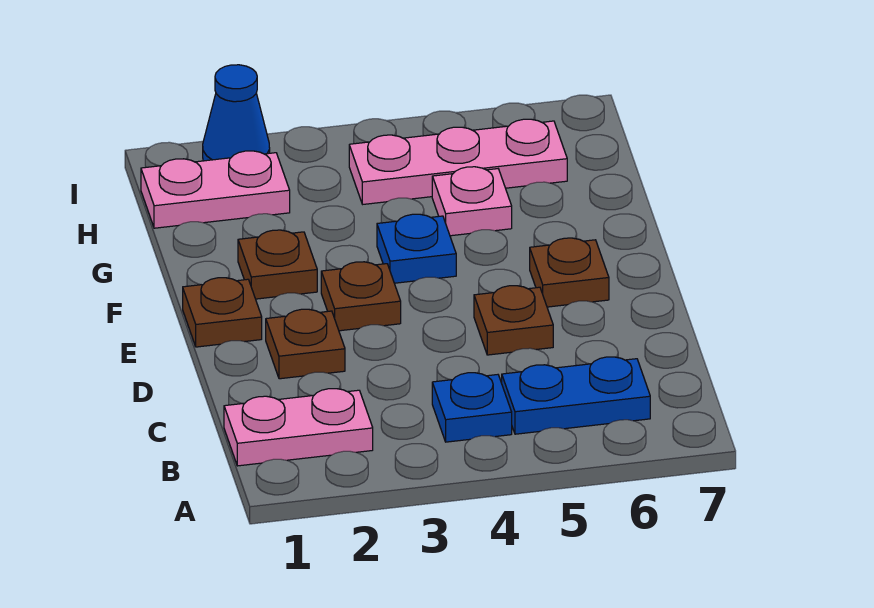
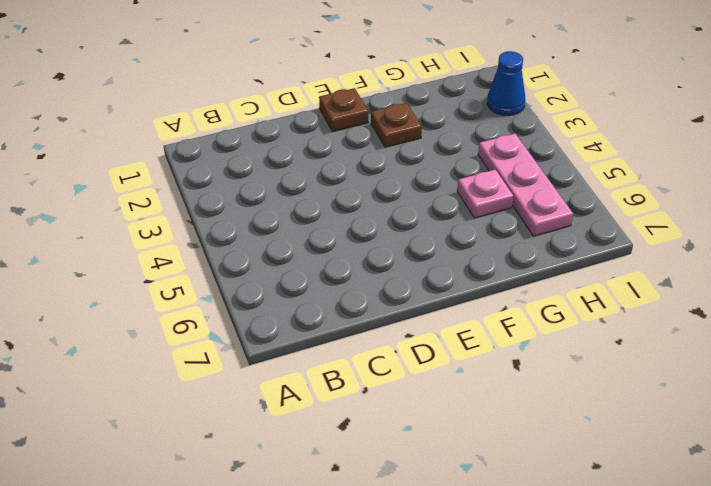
none -> pink plate B1:B2 level 1
none -> blue plate B4 level 1
none -> blue plate B5:B6 level 1

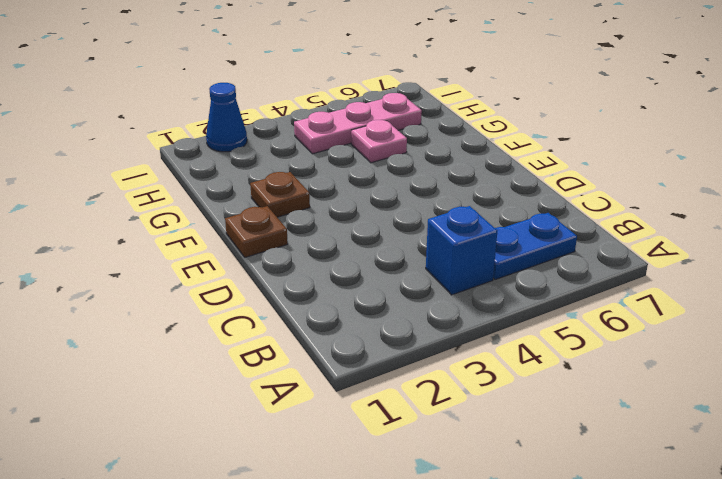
blue brick B4 level 1 -> blue plate B4 level 1
none -> pink plate B1:B2 level 1
none -> brown plate D2 level 1
none -> brown plate D5 level 1

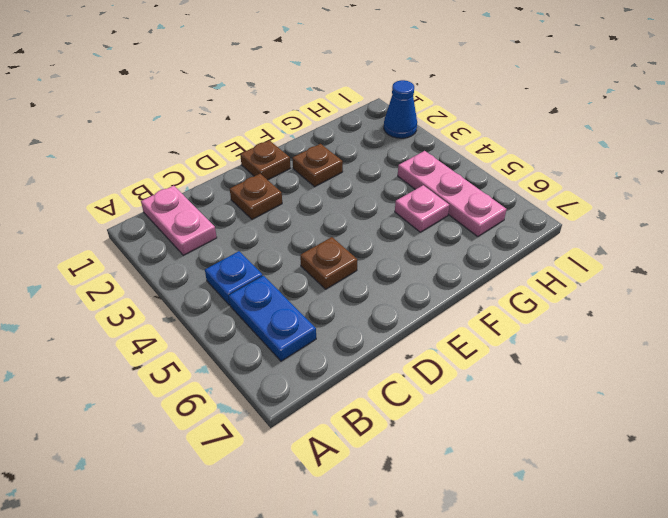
none -> brown plate E3 level 1
none -> brown plate E6 level 1
none -> blue plate F4 level 1

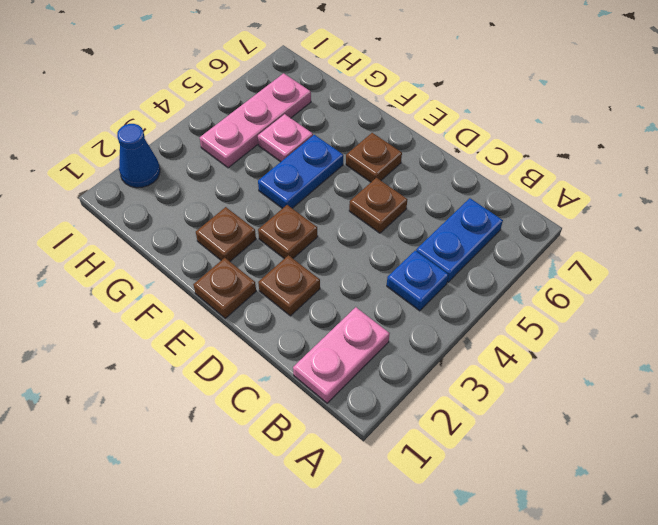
blue plate F4:F5 level 1 -> blue plate F4 level 1
none -> pink plate H1:H2 level 1

